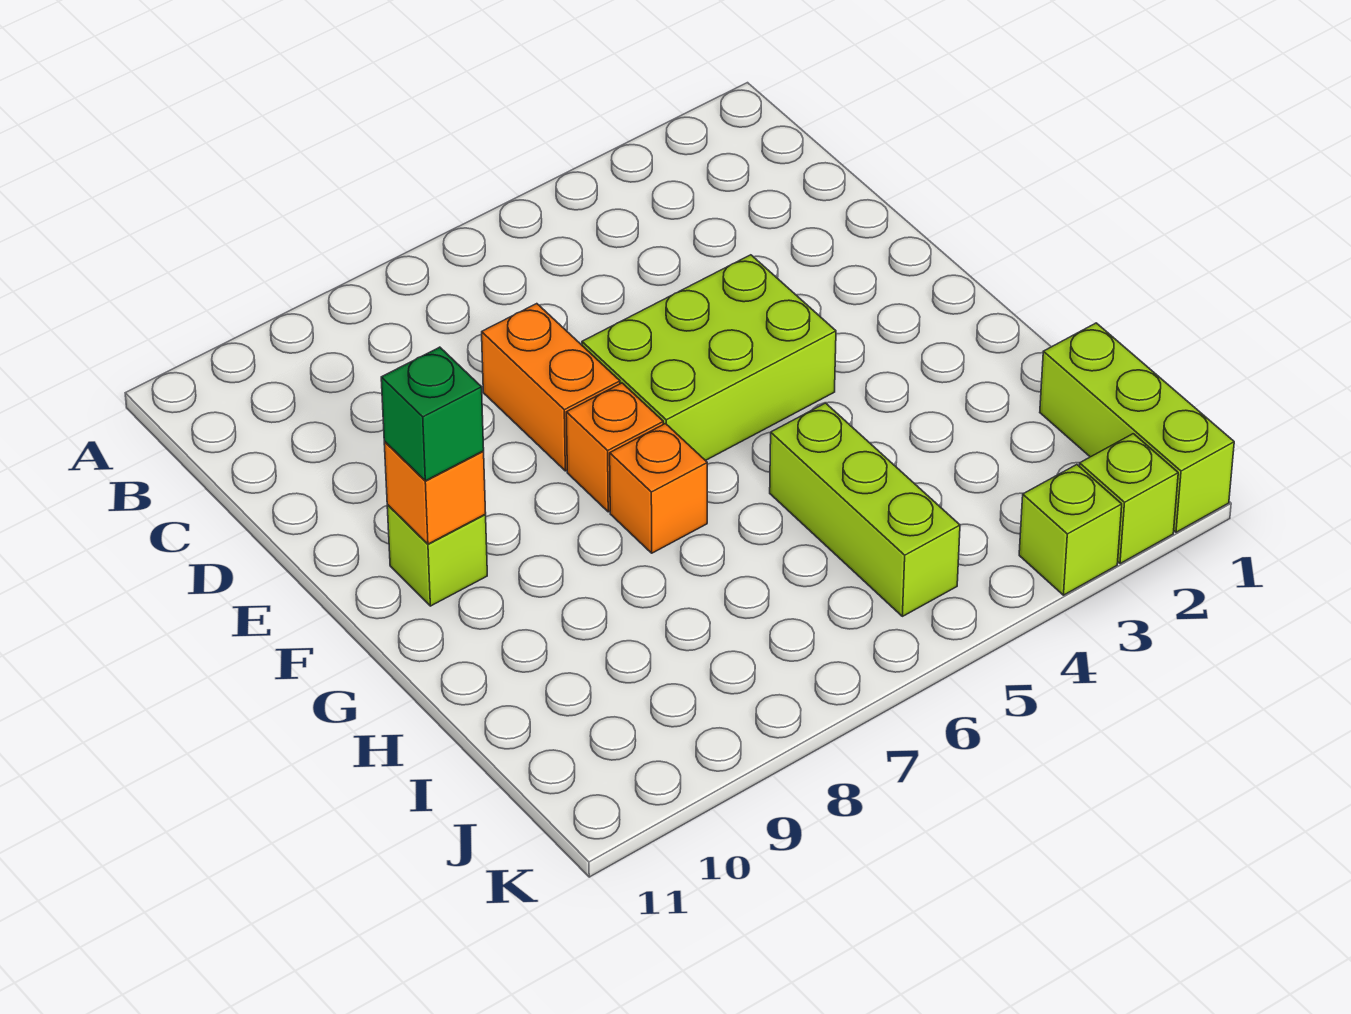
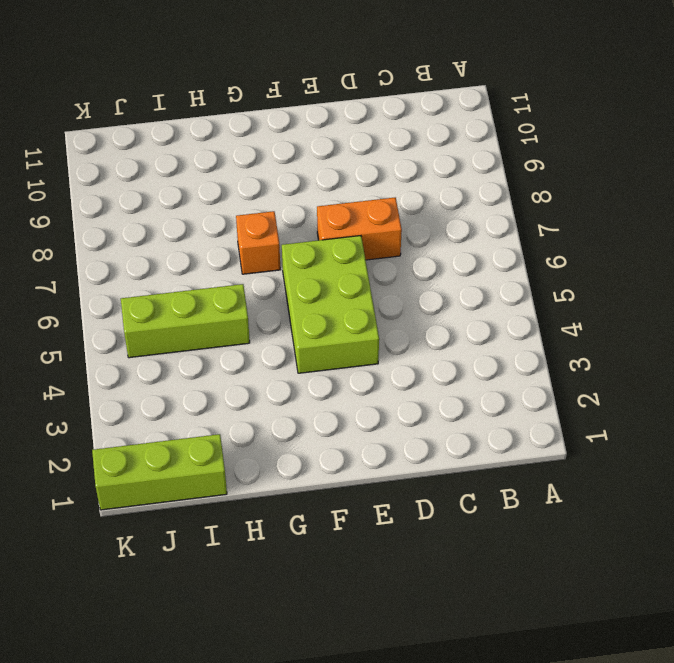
none -> orange brick F7 level 1
none -> lime brick F10 level 1

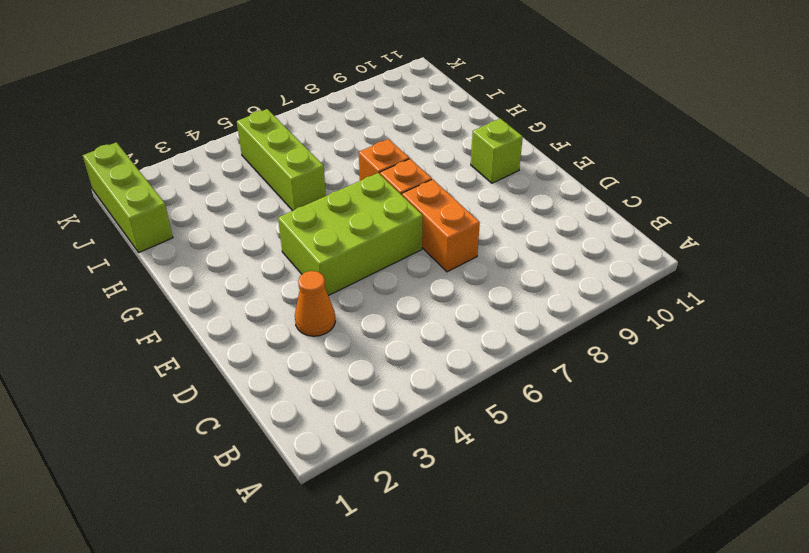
orange cone D3 level 1 -> none
none -> lime brick K2 level 1
none -> lime brick K3 level 1

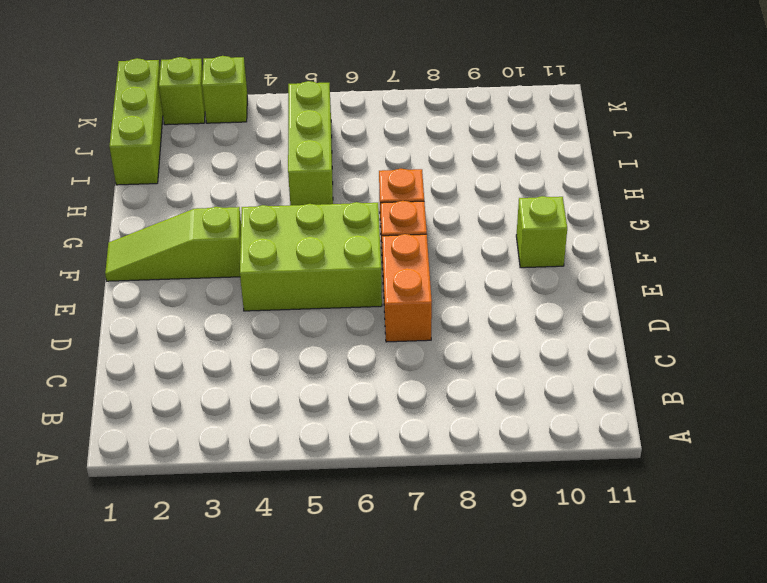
lime slope F1:F3 level 1 top 3 -> none
none -> orange brick F10 level 2
none -> green brick F10 level 3

